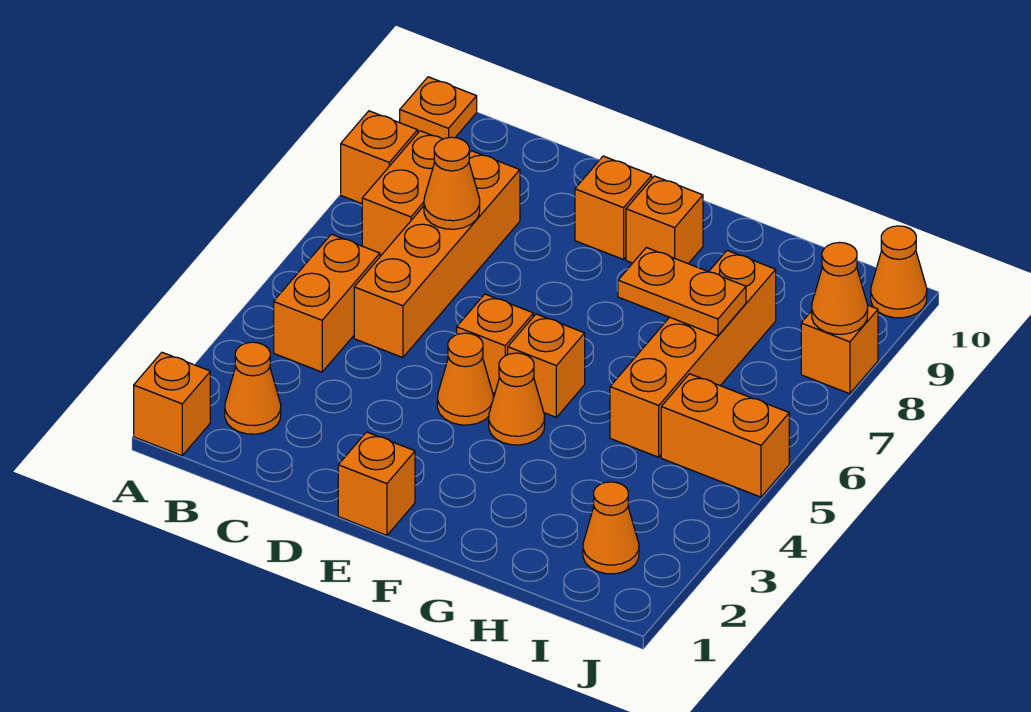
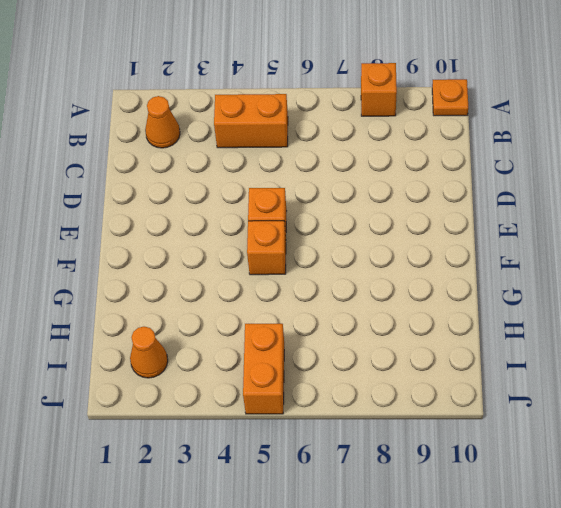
none -> orange brick A1 level 1
none -> orange brick B7:B8 level 1
none -> orange brick C5:C8 level 1

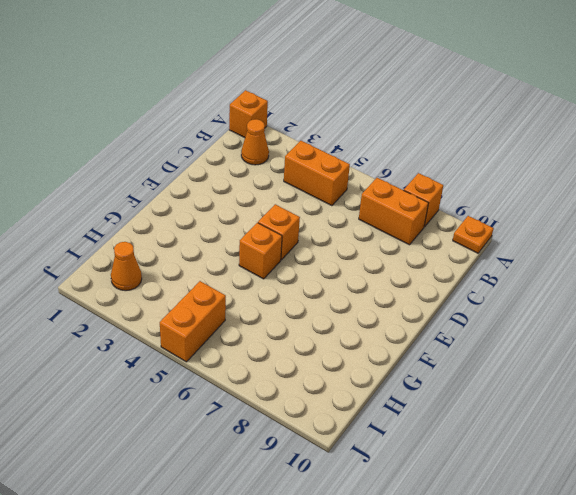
none -> orange brick C5:C8 level 1
none -> orange brick E1 level 1
none -> orange cone E4 level 1

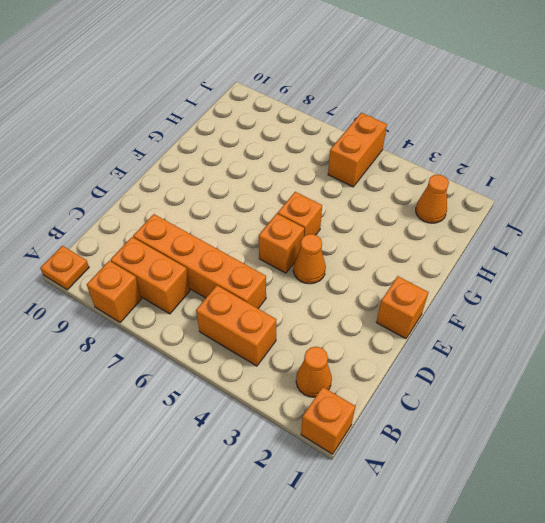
none -> orange brick E9 level 1
none -> orange cone F4 level 1
none -> orange brick F9 level 1

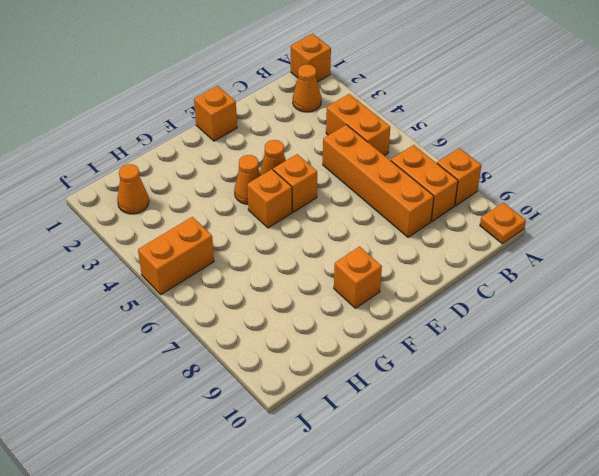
none -> orange brick E9 level 1
none -> orange brick H5:H8 level 1
none -> orange brick J8 level 1

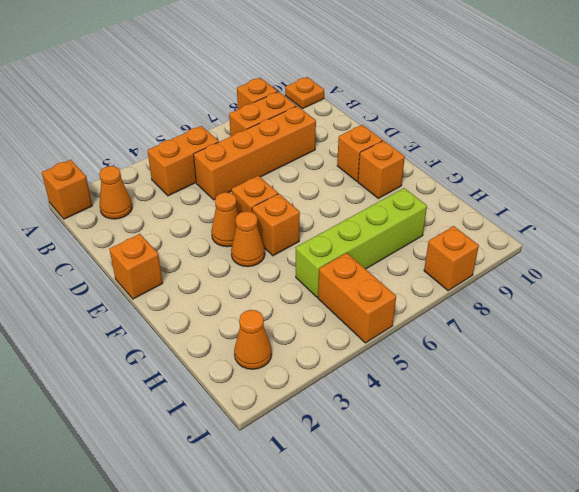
lime brick H5:H8 level 1 -> orange brick H5:H8 level 1
none -> orange cone J10 level 1
none -> orange cone C7 level 2
none -> orange plate G7:H7 level 2

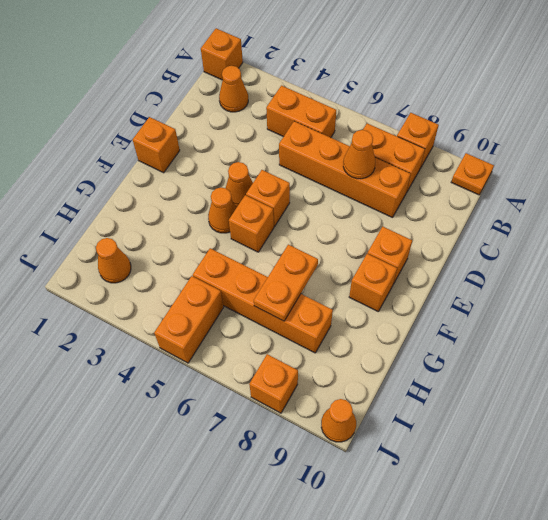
none -> orange cone J8 level 2

